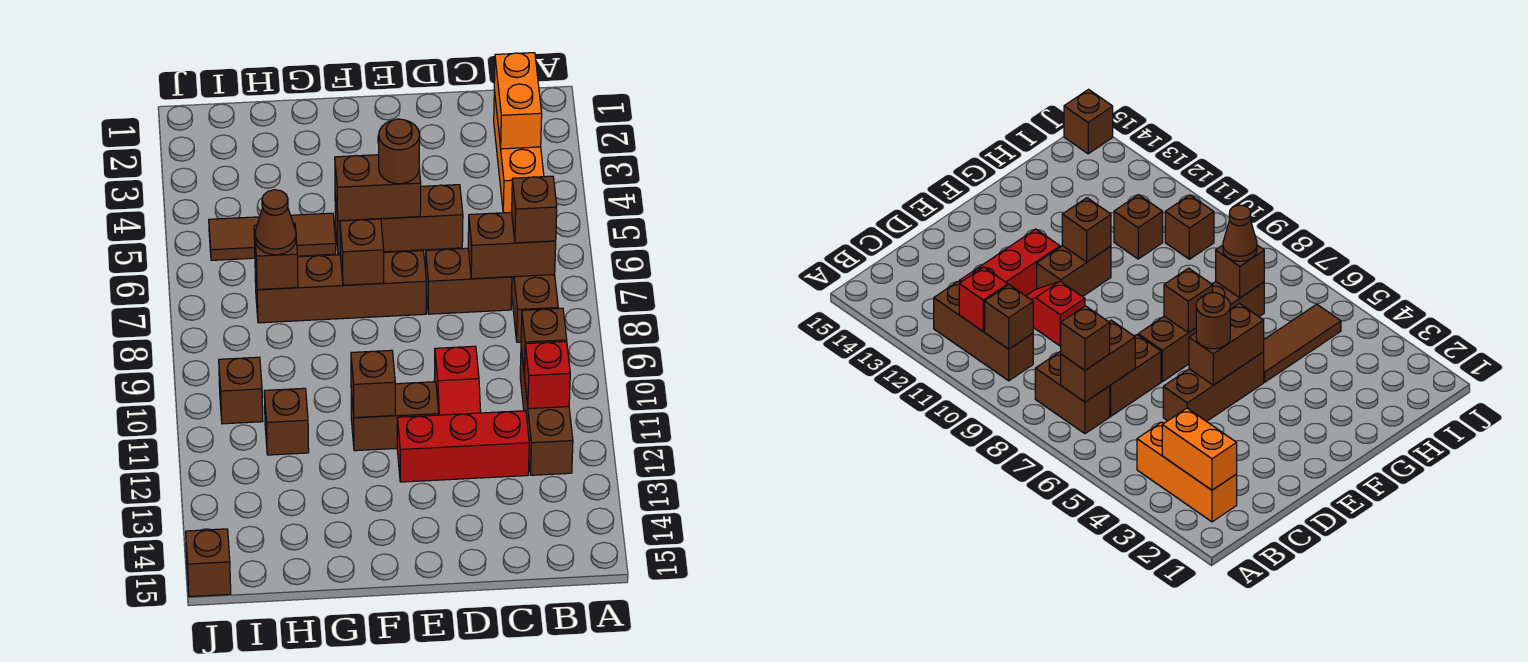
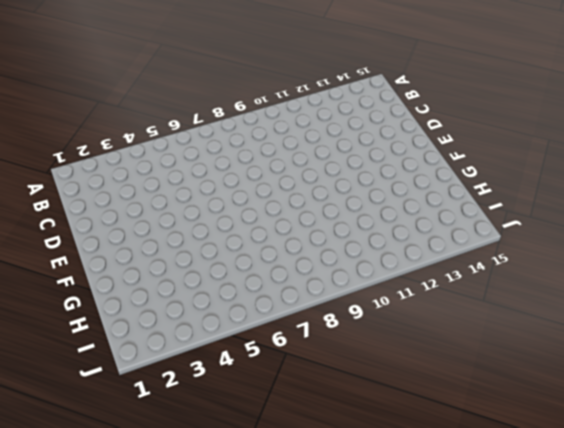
none -> orange brick B2:B4 level 1
none -> brown brick B7:B8 level 1
none -> brown brick B10:B12 level 1

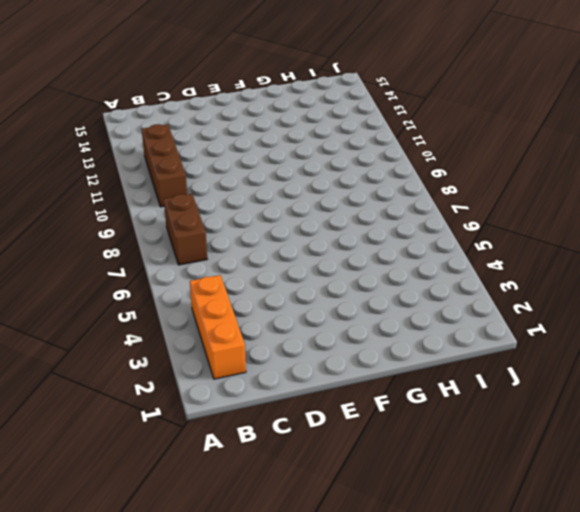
none -> brown brick C7:D7 level 1
none -> red brick C12:E12 level 1
none -> brown brick D5:F5 level 1

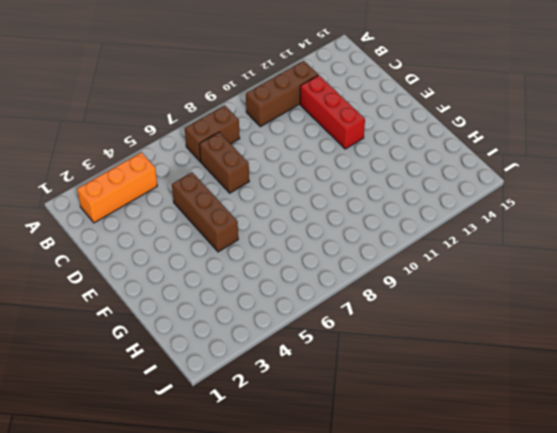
none -> red slope D10:D11 level 1 top 10
none -> brown brick E7:H7 level 1
none -> brown brick E11:F11 level 1

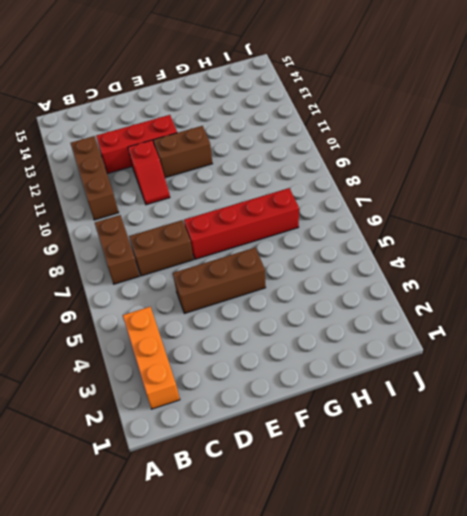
red slope D10:D11 level 1 top 11 -> red slope D10:D11 level 1 top 10
red brick E7:H7 level 1 -> brown brick E7:H7 level 1
none -> brown tile G5:I5 level 1
none -> brown brick H11 level 1
none -> brown brick I10 level 1

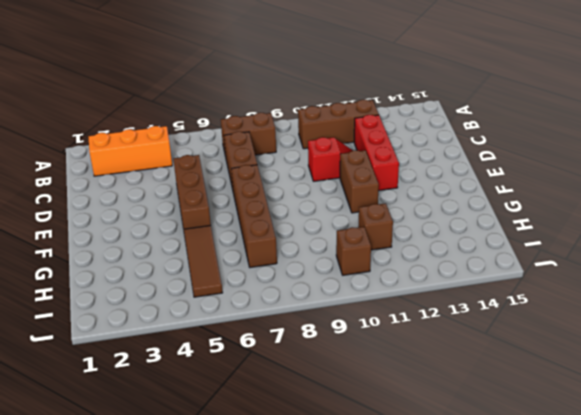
none -> brown brick J15 level 1
none -> orange brick B2:B3 level 2
none -> brown brick B7:C7 level 2

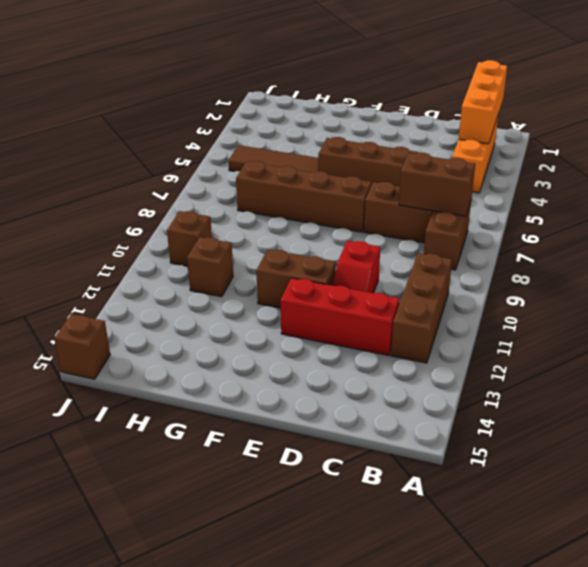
orange brick B1:B3 level 2 -> orange brick B2:B3 level 2
none -> brown brick B10 level 2
none -> red brick B11 level 2
none -> brown brick E5:F5 level 2

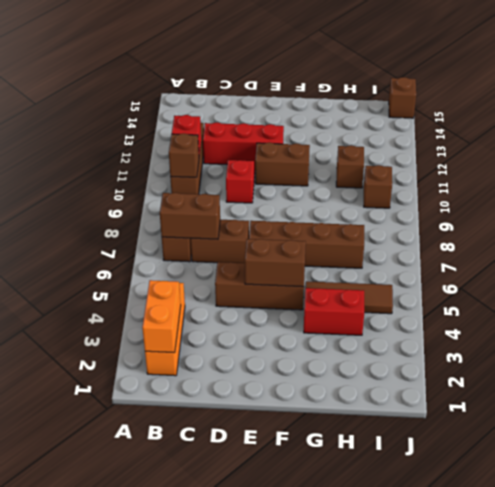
red brick G4:H4 level 1 -> none
none -> brown brick F7 level 2
none -> brown brick F11 level 2
none -> brown brick H7 level 2

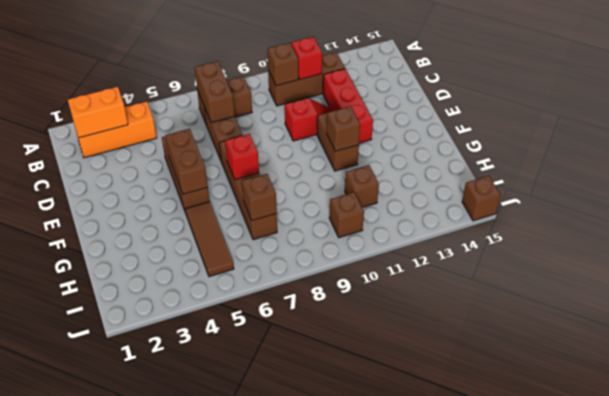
red brick F7 level 2 -> brown brick F7 level 2
none -> brown brick B7 level 3
none -> brown round brick E5 level 3
none -> brown cone H7 level 3

